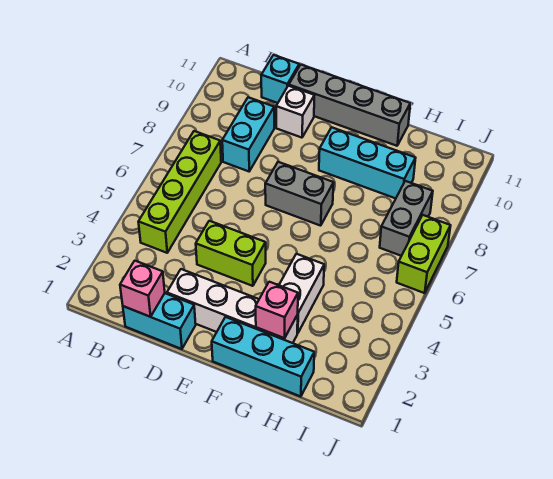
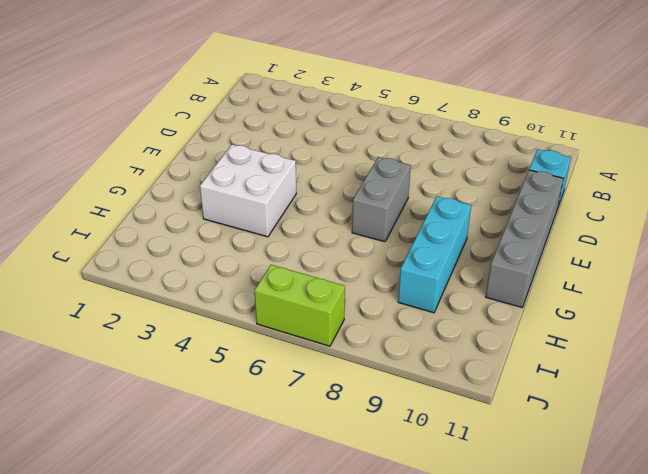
white brick F3:G4 level 1 -> white brick G3:G4 level 1
none -> lime brick B4:B7 level 1
none -> cyan brick C1:D1 level 1
none -> cyan brick C8:C9 level 1

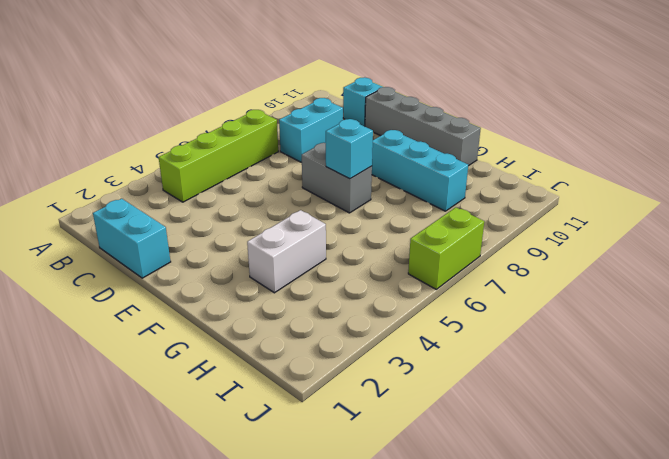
cyan brick F7 level 2 -> none
none -> white brick D2:G2 level 1
none -> lime brick D4:E4 level 1
none -> white brick D10 level 1

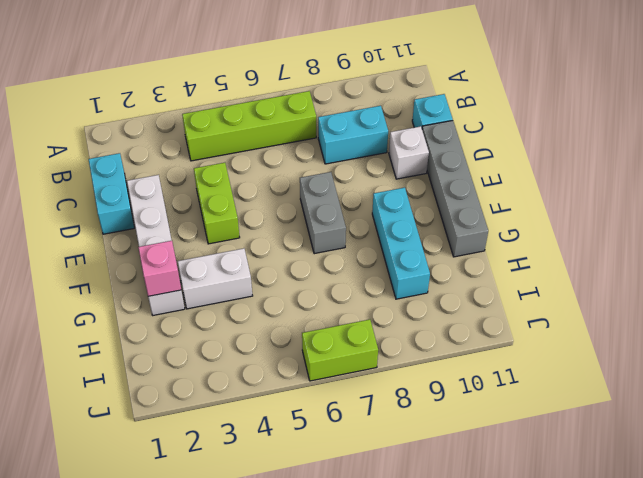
none -> cyan brick F1:H1 level 1
none -> grey brick I7:I8 level 1
none -> pink brick C1 level 2

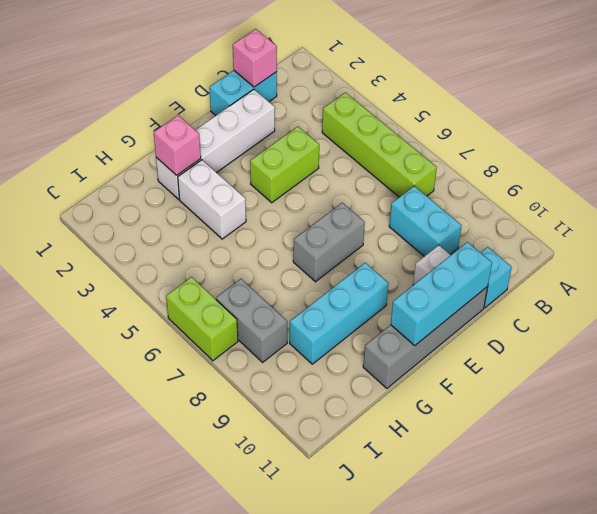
cyan brick D11:F11 level 2 -> cyan brick F1:H1 level 1

